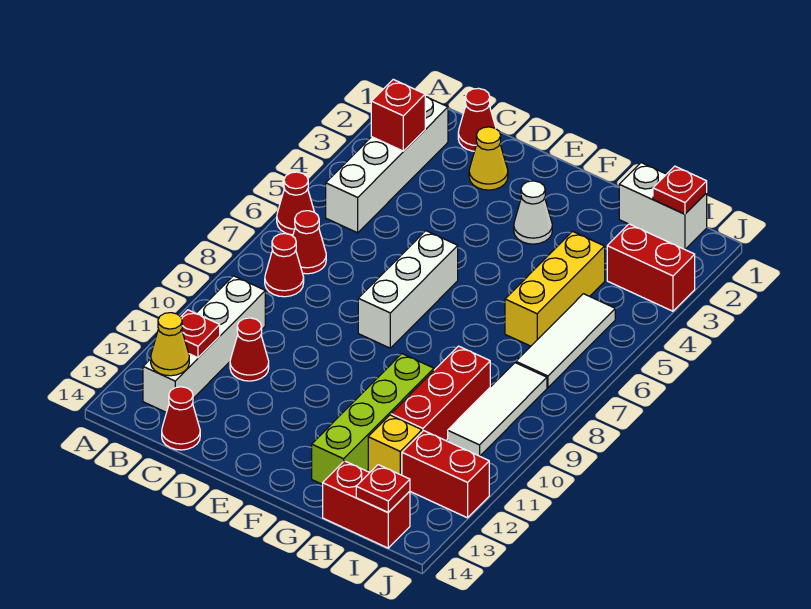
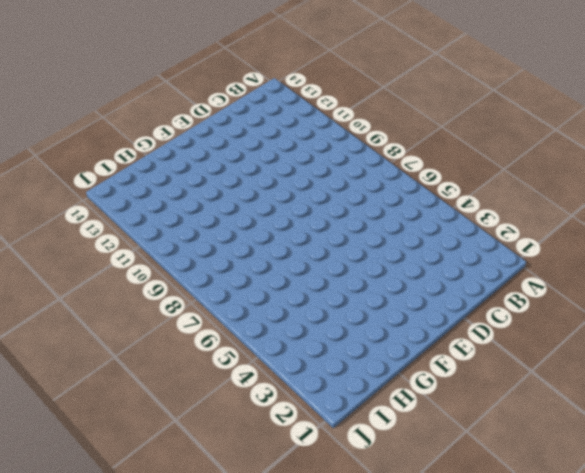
none -> red cone A6 level 1
none -> white brick B2:B5 level 1
none -> red cone B7 level 1

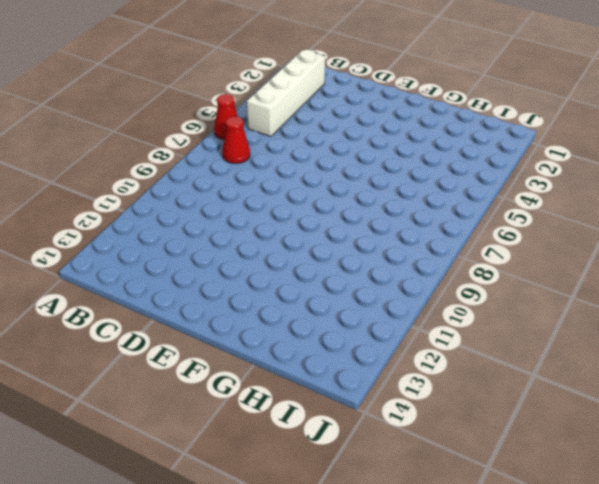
none -> red cone B8 level 1
none -> white brick B10:B13 level 1
none -> red cone C1 level 1

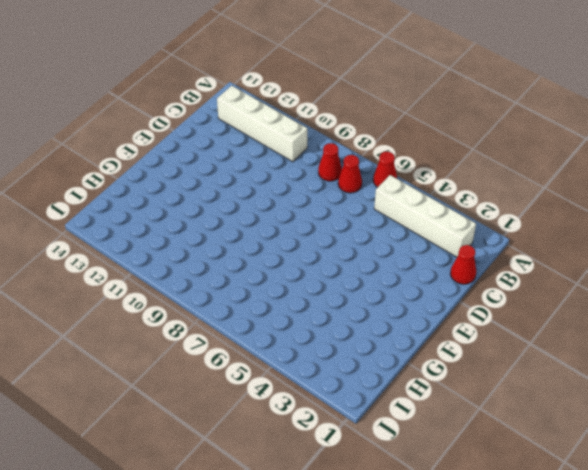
none -> red cone C11 level 1
none -> red cone C14 level 1
none -> yellow cone D2 level 1

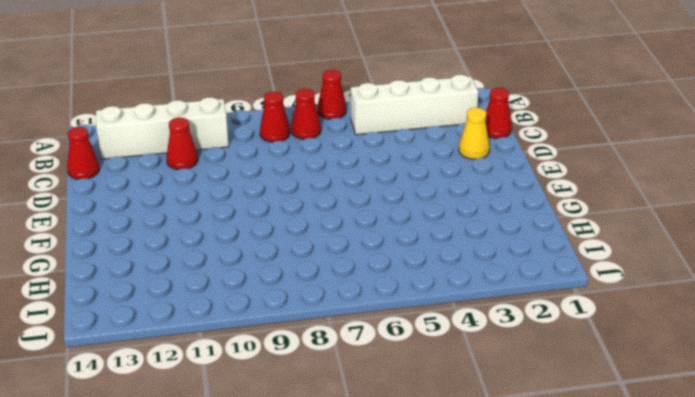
none -> white brick E6:E8 level 1
none -> white cone F3 level 1
none -> lime brick G10:G13 level 1

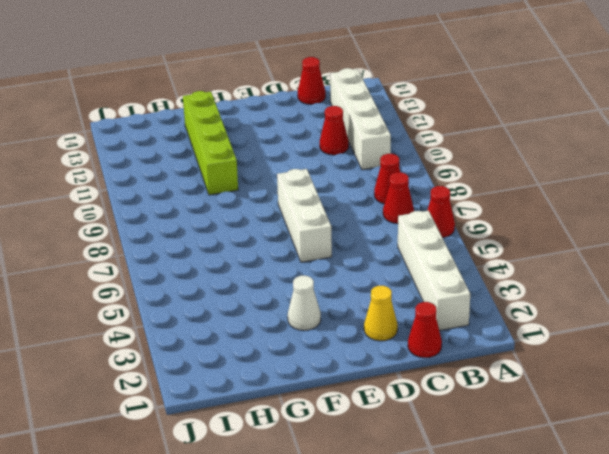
none -> white brick H1:I1 level 1
none -> yellow brick H4:H6 level 1
none -> red brick H9:H11 level 1

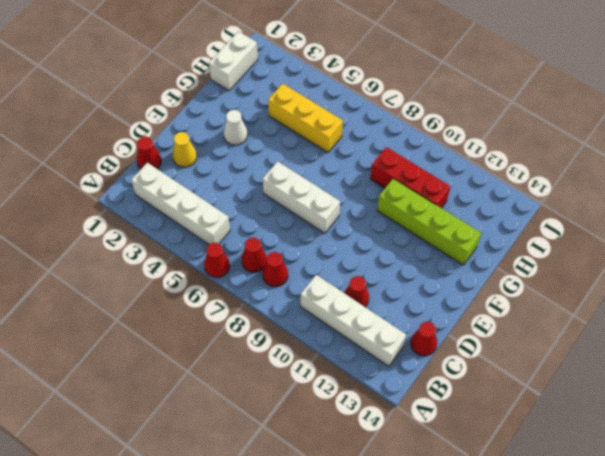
none -> yellow brick H12 level 1
none -> red brick H14:I14 level 1
none -> red brick I3:J3 level 1

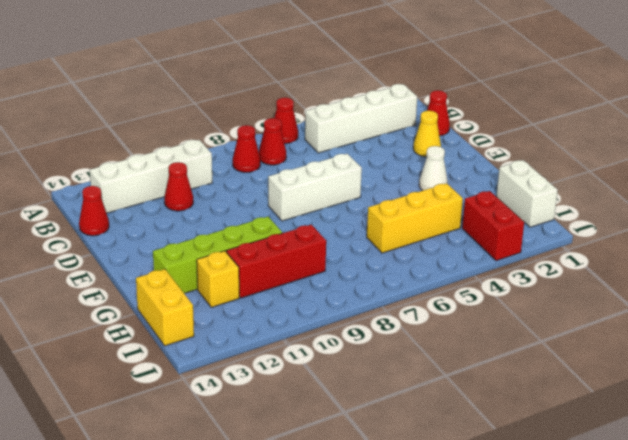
yellow brick H14:I14 level 1 -> red brick H14:I14 level 1
none -> white tile I5:I7 level 1
none -> white tile I8:I10 level 1
none -> red brick I12:J12 level 1

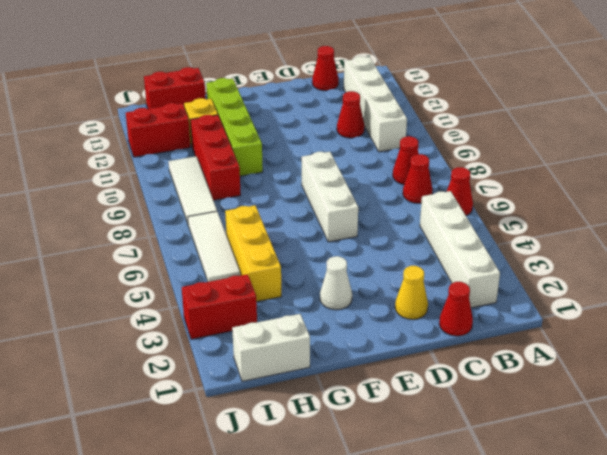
none -> red brick B3 level 2
none -> red plate B12 level 2
none -> yellow cone B13 level 2

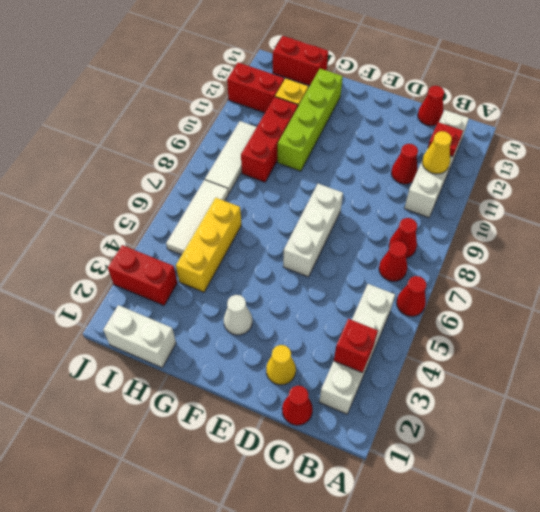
yellow cone B11 level 2 -> yellow cone B13 level 2
none -> red plate I1 level 2
none -> red plate I14 level 2

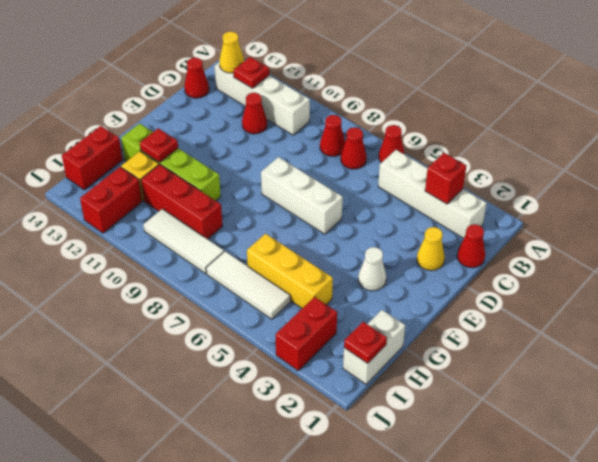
red plate G12 level 2 -> red plate I14 level 2

